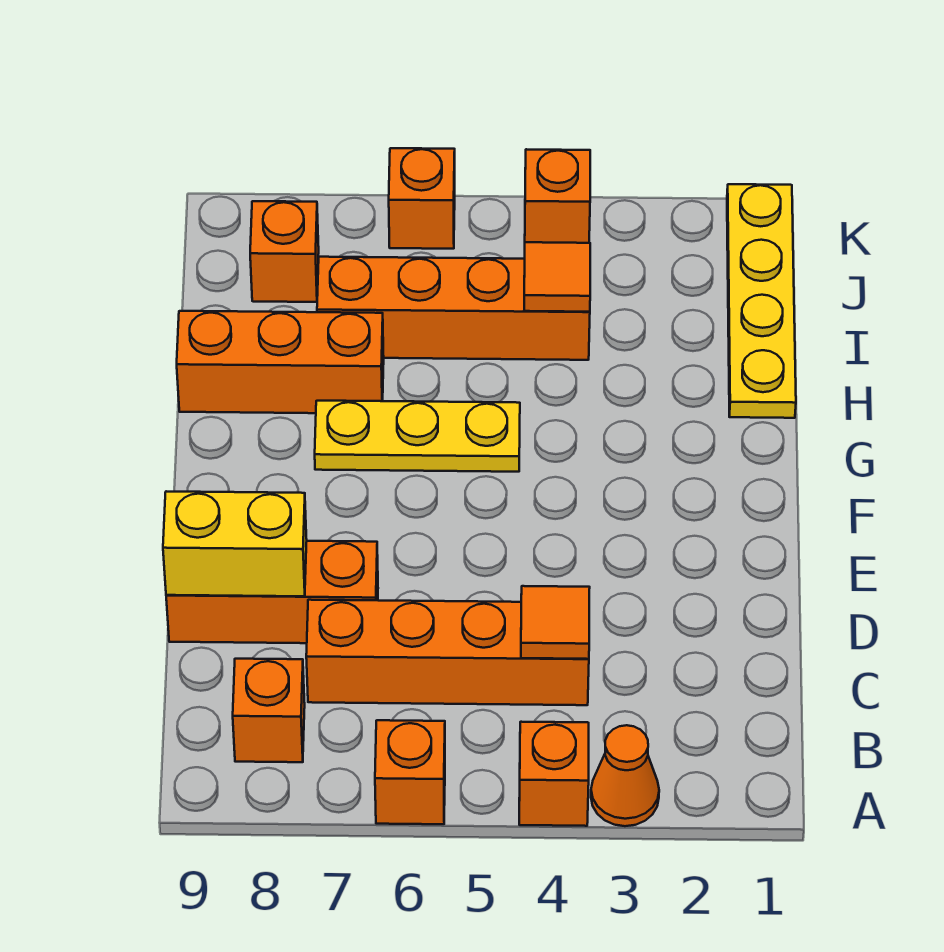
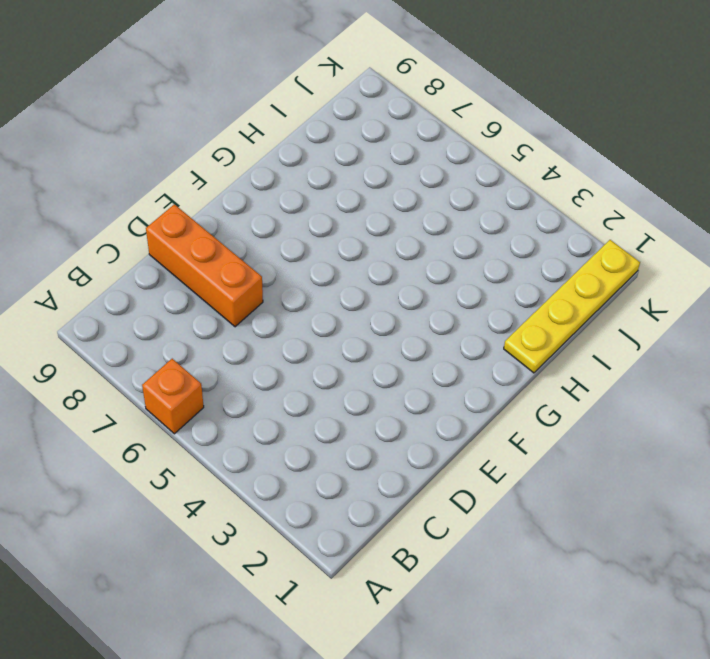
none -> orange cone A3 level 1
none -> orange brick A4 level 1
none -> orange brick B8 level 1

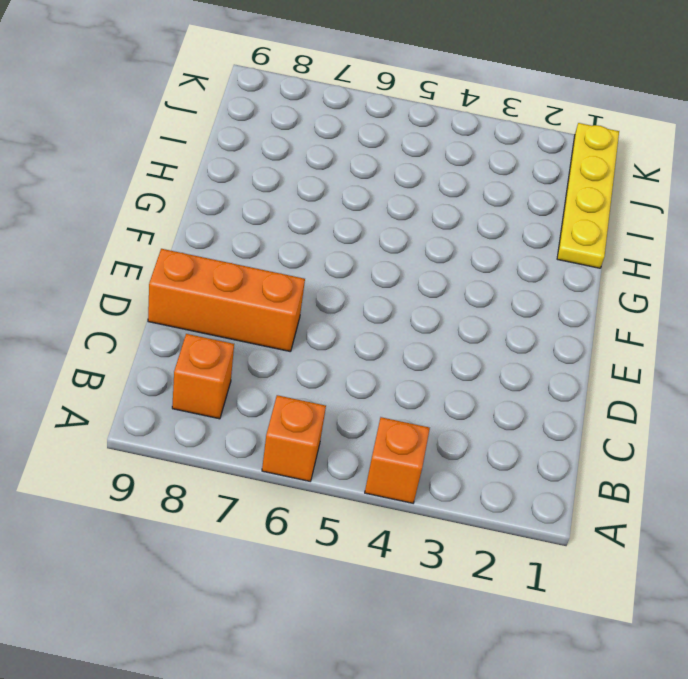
none -> orange cone A3 level 1
none -> orange brick C4:C7 level 1
none -> yellow plate G5:G7 level 1

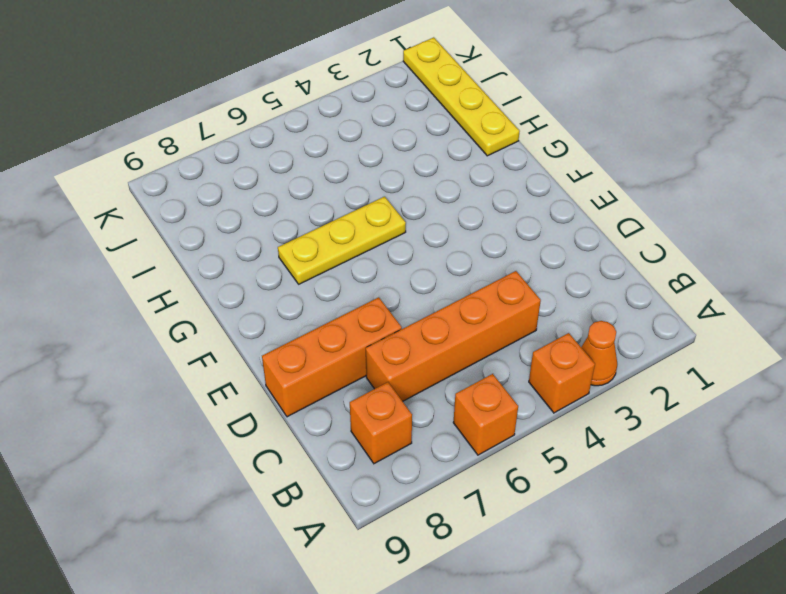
none -> orange brick H7:H9 level 1
none -> orange brick I4:I7 level 1
none -> orange brick J8 level 1

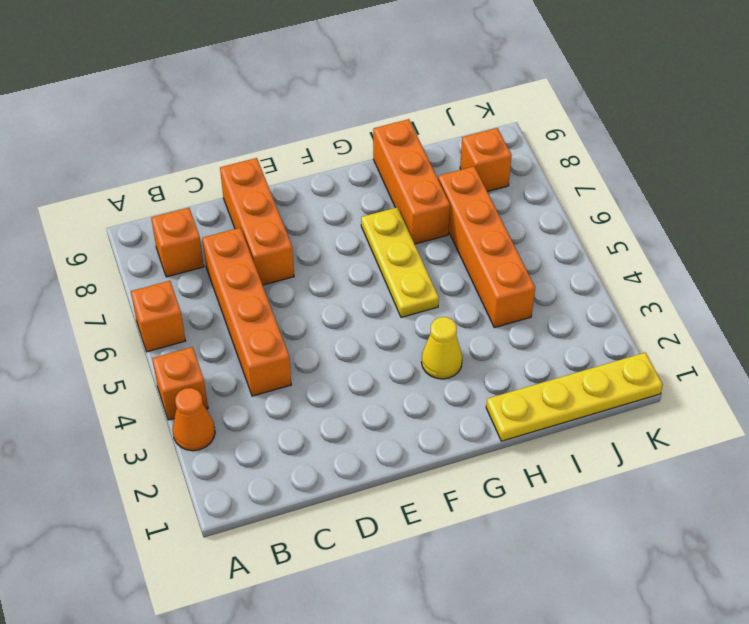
yellow cone G3 level 1 -> none
none -> orange brick K4 level 1
none -> orange brick K6 level 1
none -> orange tile C4 level 2

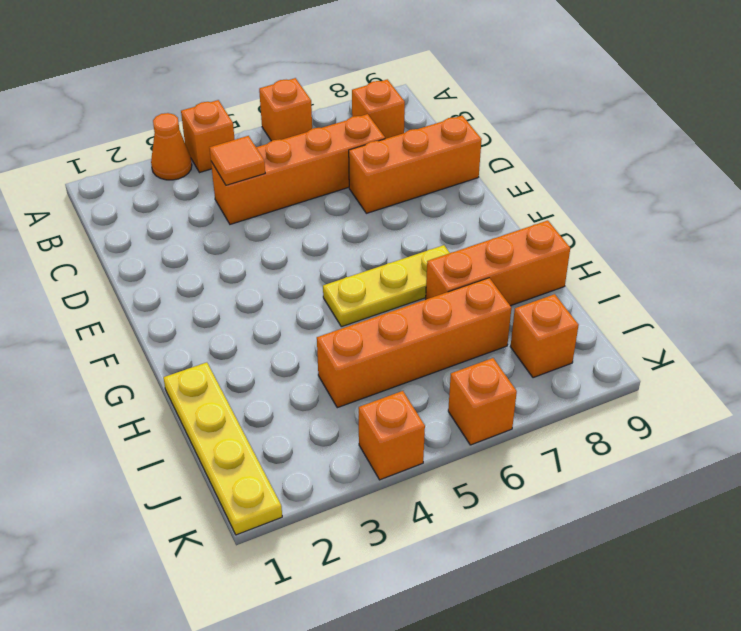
none -> yellow brick D8:D9 level 2
none -> orange tile I4 level 2

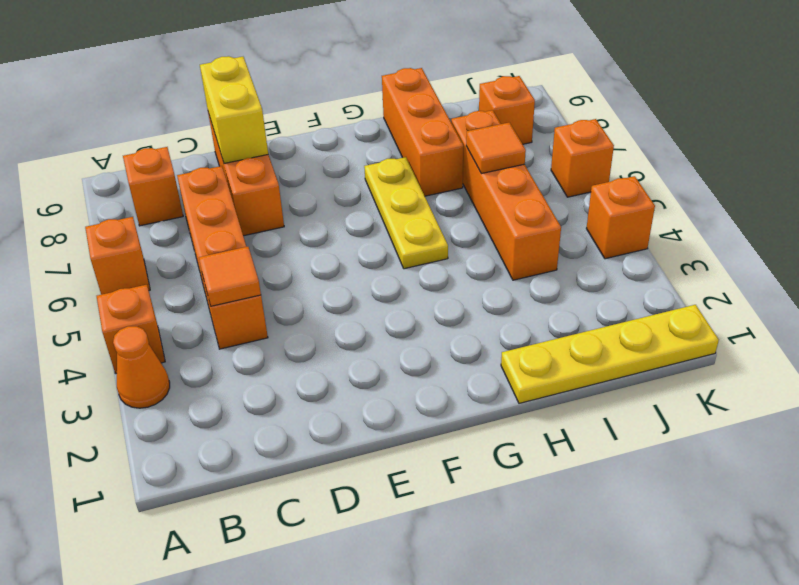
orange tile I6 level 2 -> orange tile I4 level 2

